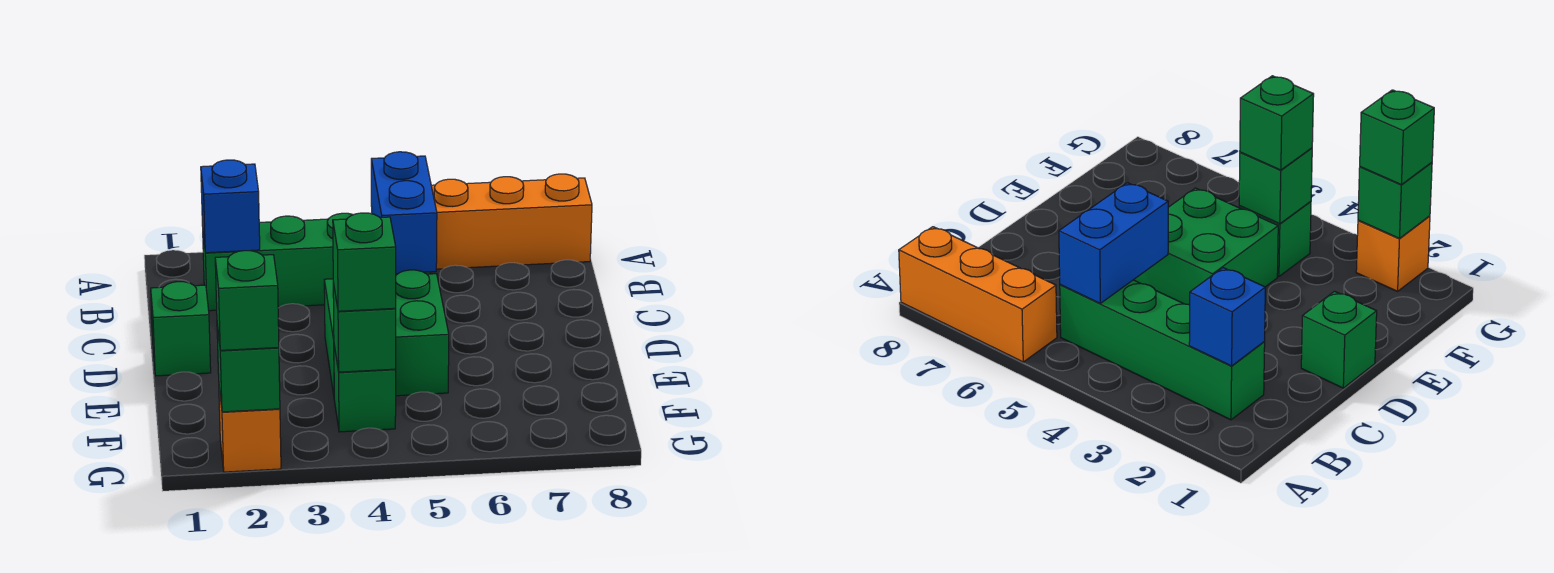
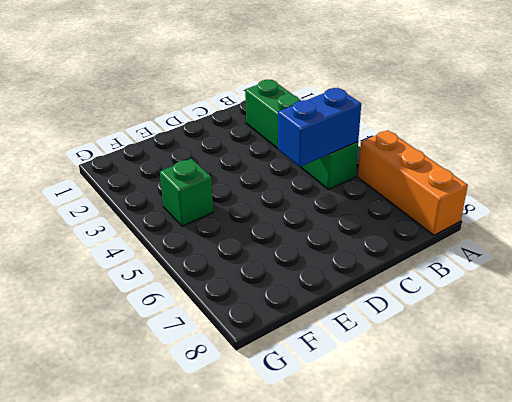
none -> green brick D1 level 1
none -> green brick D4:E5 level 1
none -> orange brick G2 level 1

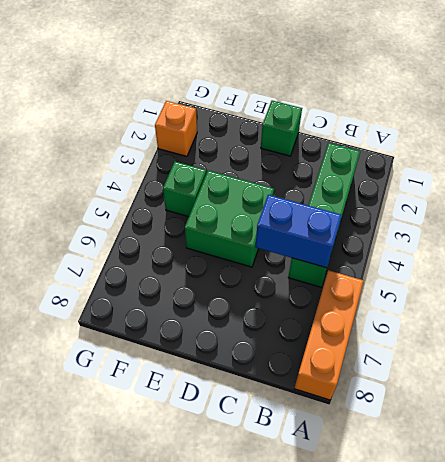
none -> blue brick B2 level 2
none -> green brick F4 level 2
none -> green brick G2 level 2

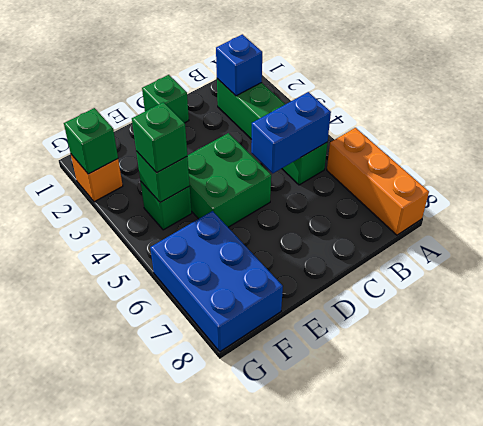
blue brick F6:G8 level 1 -> none
none -> green brick G2 level 3

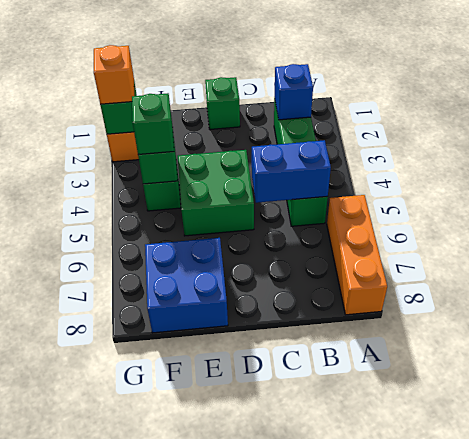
blue brick E7:F8 level 1 -> none
orange brick G2 level 3 -> green brick G2 level 3

